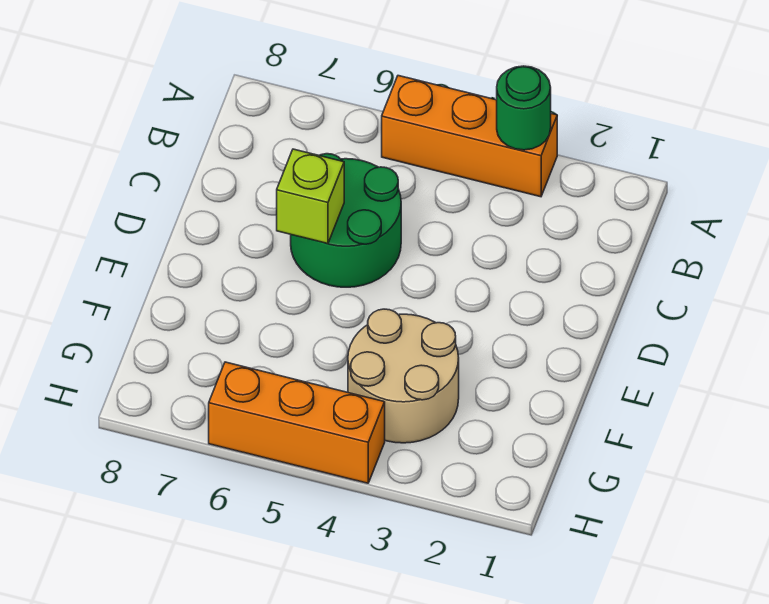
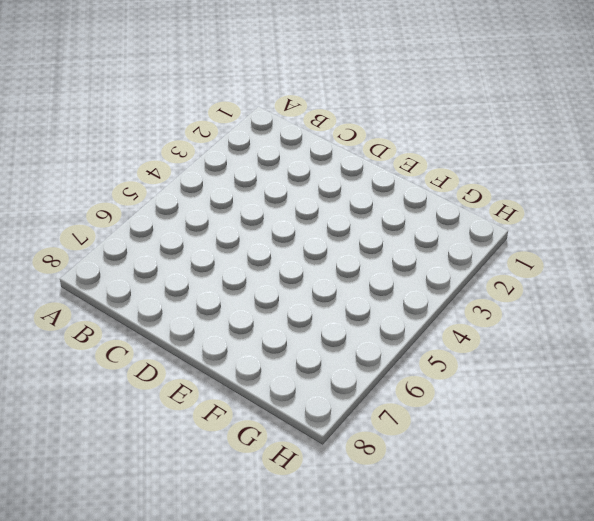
none -> orange brick A3:A5 level 1
none -> green round brick C5:D6 level 1

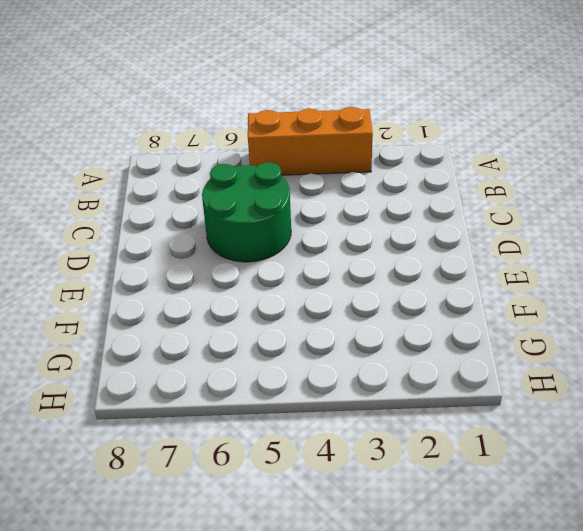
none -> tan round brick F3:G4 level 1
none -> orange brick H4:H6 level 1

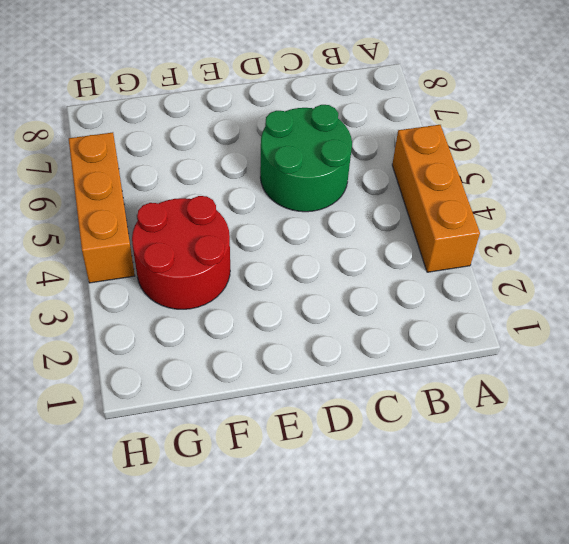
red round brick F3:G4 level 1 -> tan round brick F3:G4 level 1
none -> green round brick A3 level 2
none -> lime brick D6 level 2

